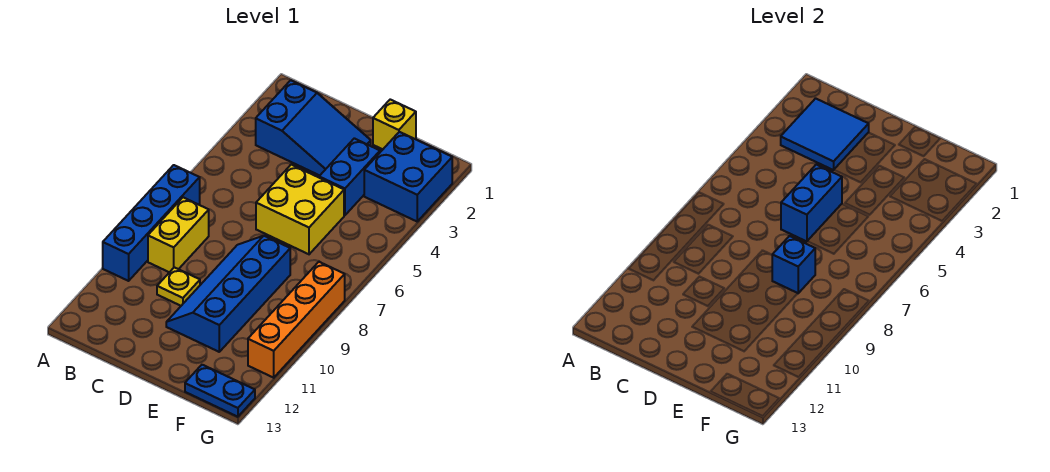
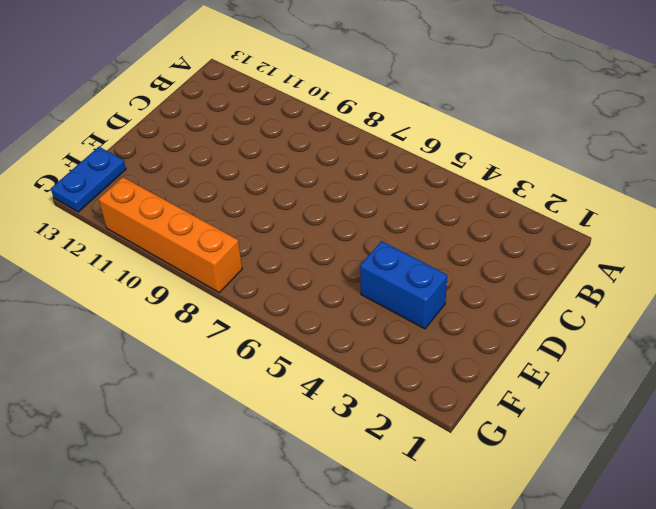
none -> blue brick A7:A10 level 1
none -> blue slope B2:D3 level 1 top B
none -> yellow brick B8:B9 level 1

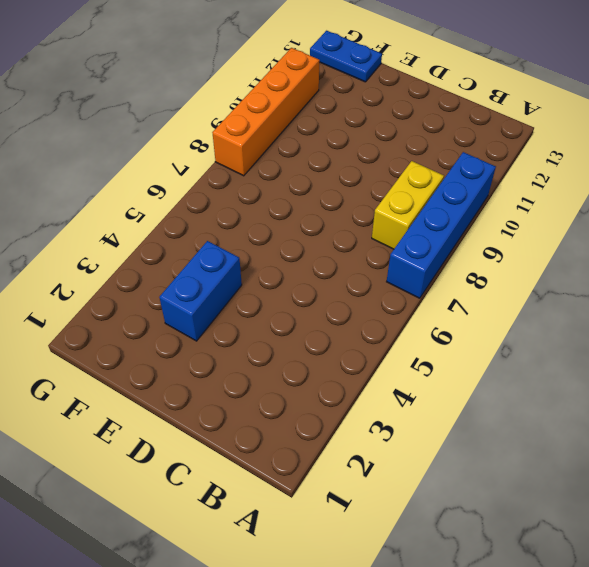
none -> blue slope B2:D3 level 1 top B
none -> yellow plate C10 level 1
none -> yellow brick D5:E6 level 1

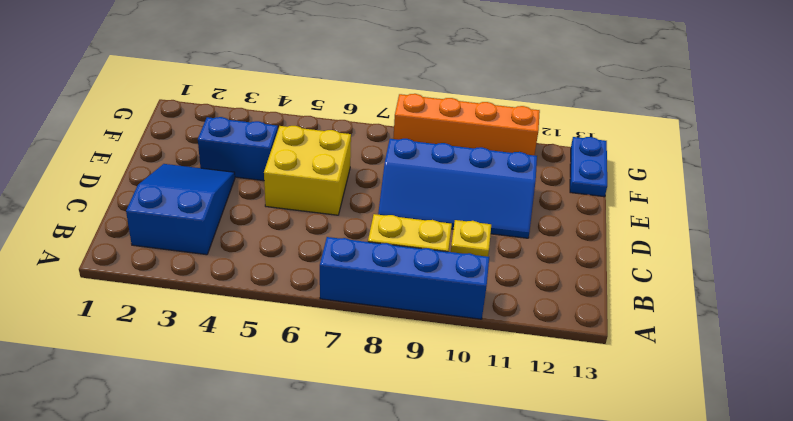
none -> yellow brick E1 level 1
none -> blue brick F2:G3 level 1
none -> blue tile B2:C3 level 2

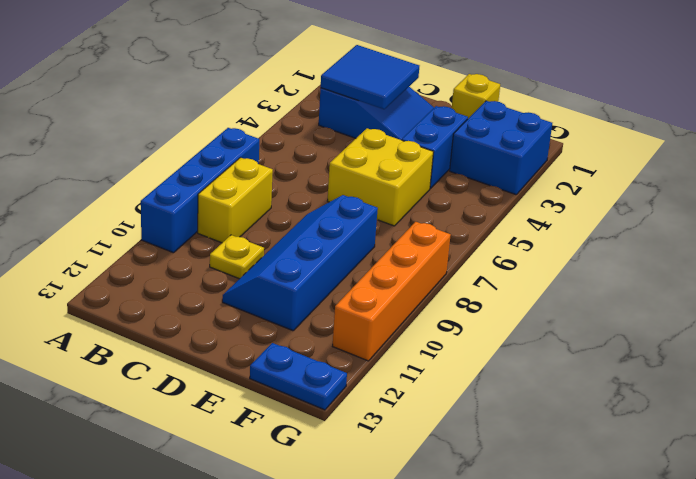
none -> blue brick D5:D6 level 2
none -> blue brick E8 level 2

